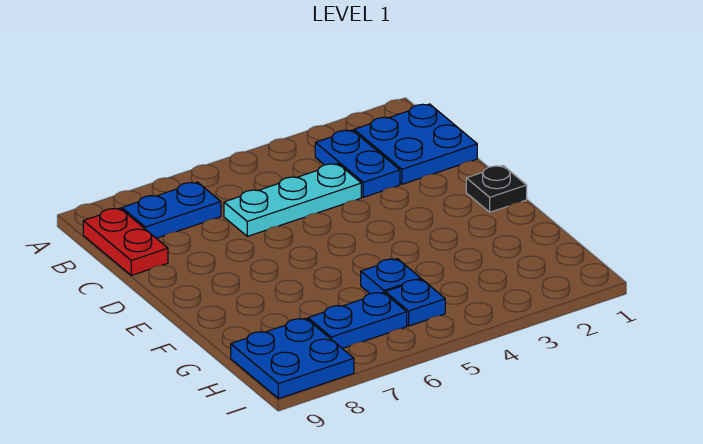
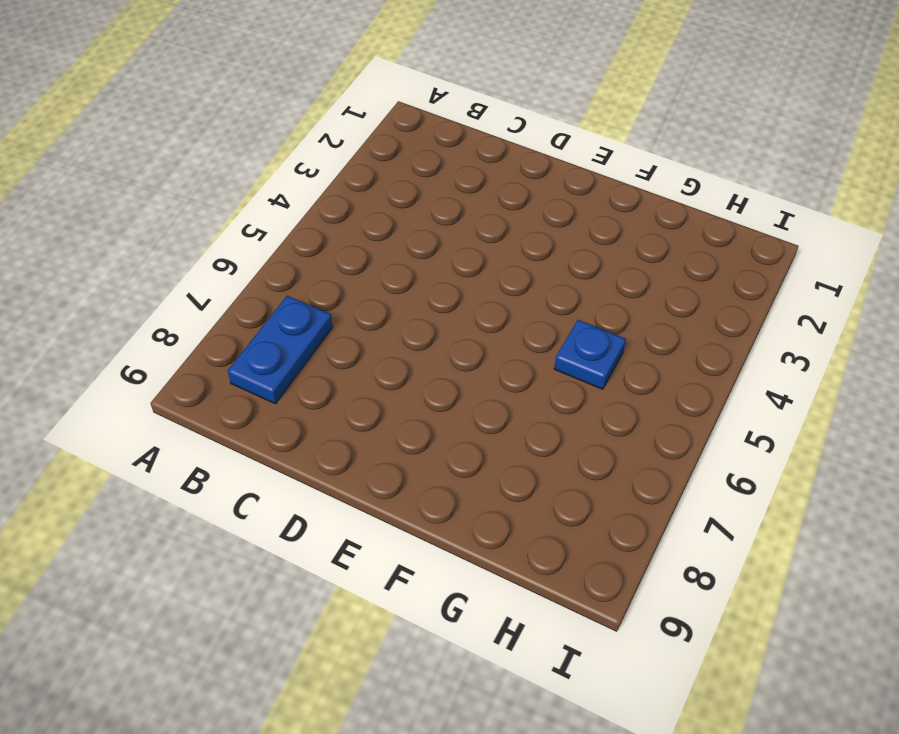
none -> blue plate B1:C2 level 1
none -> blue plate B3:C3 level 1

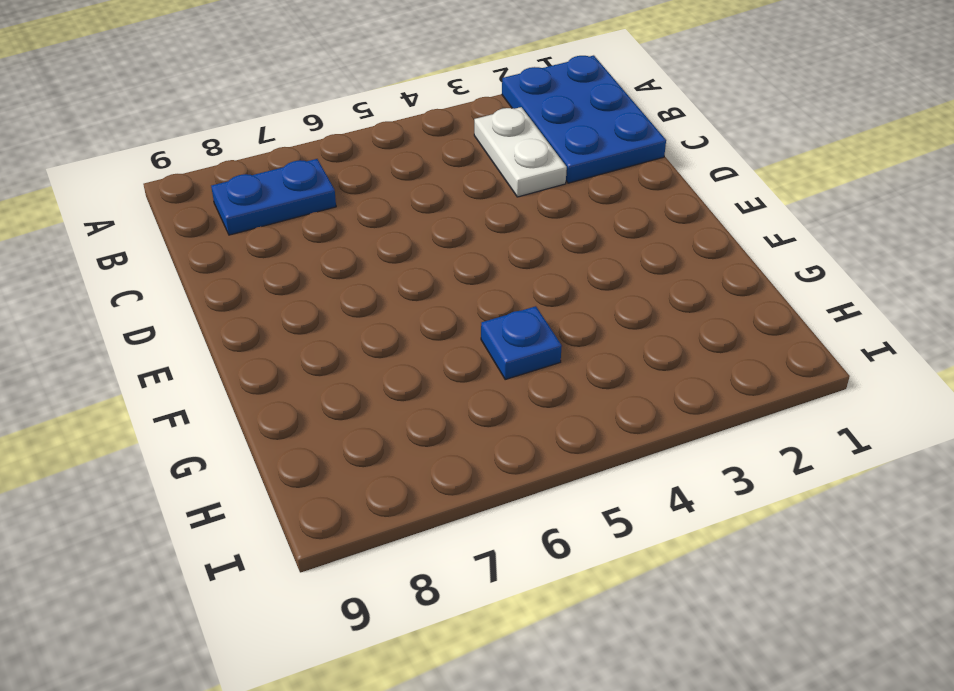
blue plate A1:C2 level 1 -> blue plate B1:C2 level 1
white plate B3:C3 level 1 -> blue plate B3:C3 level 1
none -> red plate B9:C9 level 1
none -> cyan plate C4:C6 level 1

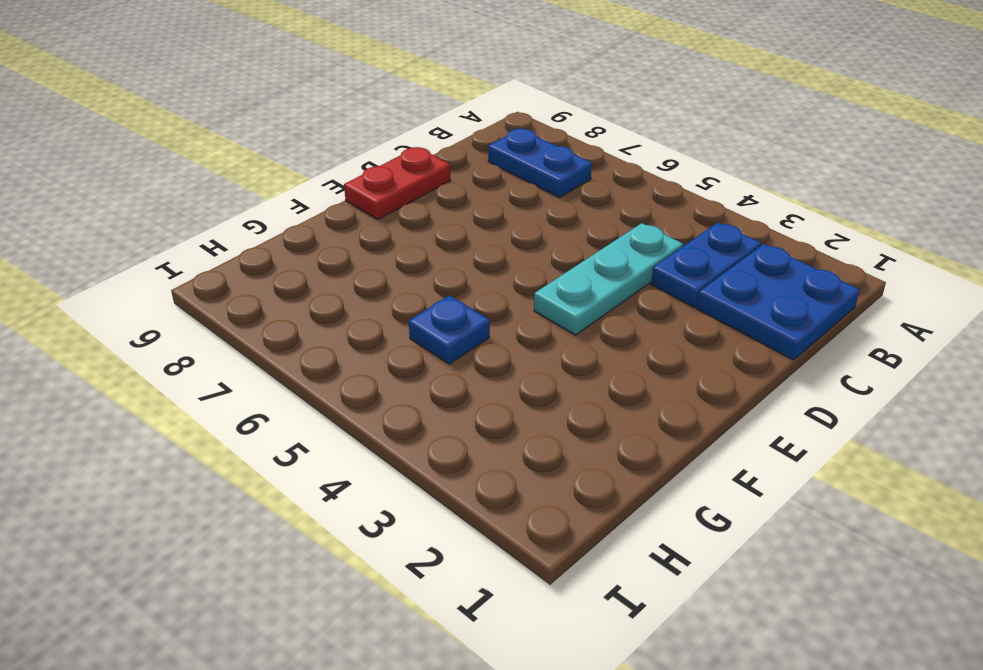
cyan plate C4:E4 level 1 -> cyan plate C4:C6 level 1
red plate D9:E9 level 1 -> red plate B9:C9 level 1
none -> black plate E1 level 1
none -> blue plate H5 level 1

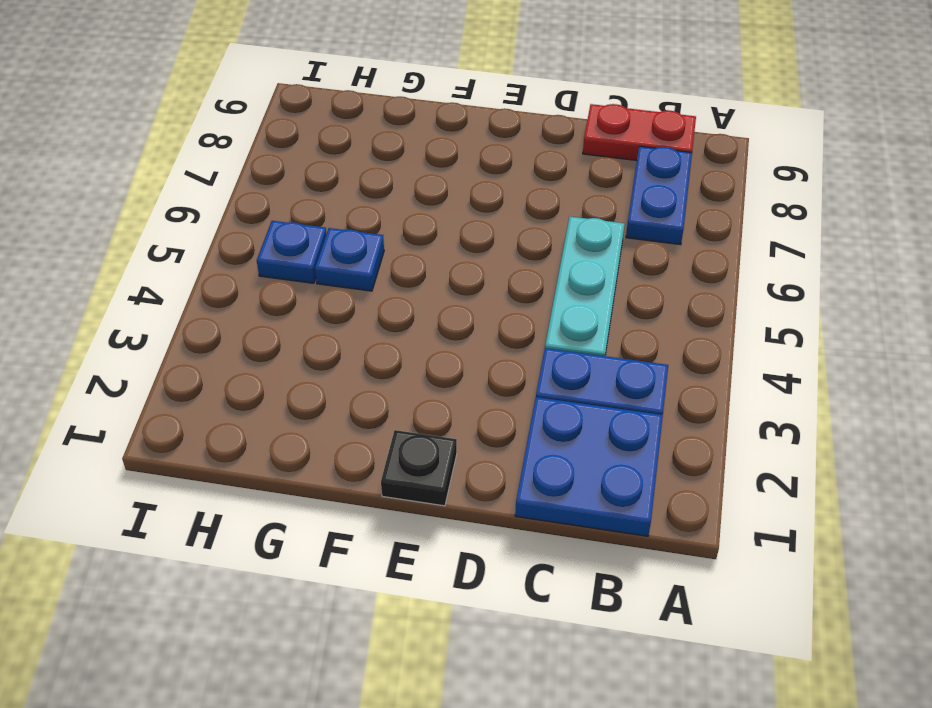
none -> blue plate H6:H7 level 1
none -> blue plate H8:I9 level 1

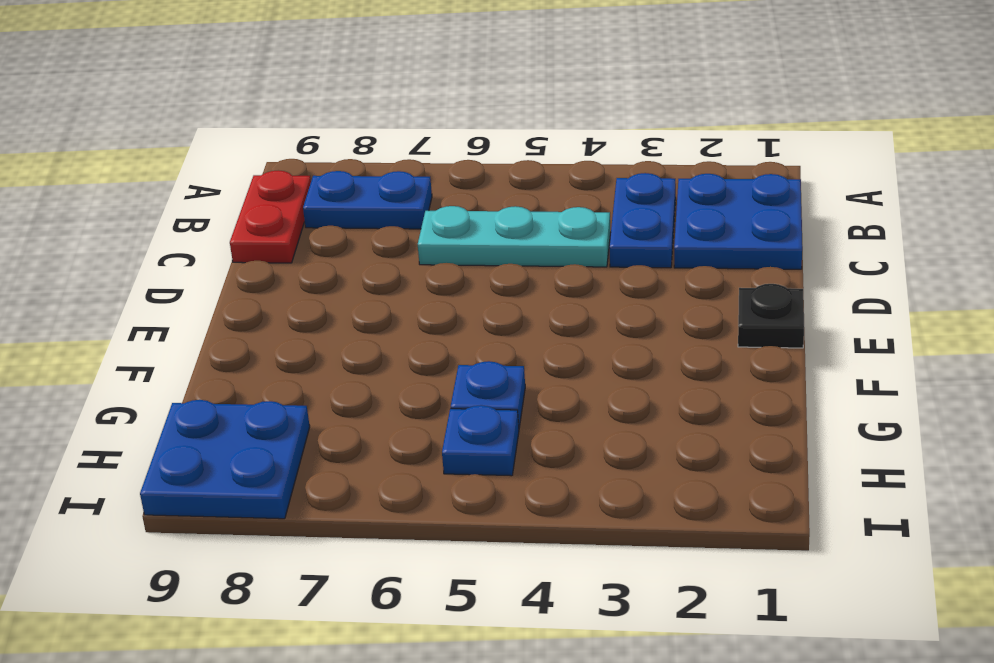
none -> blue plate H6:H7 level 1

